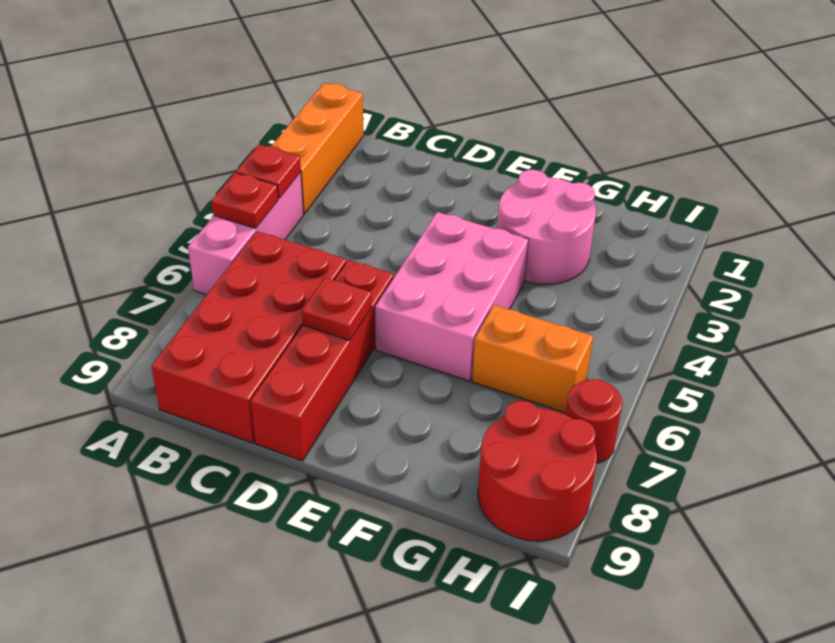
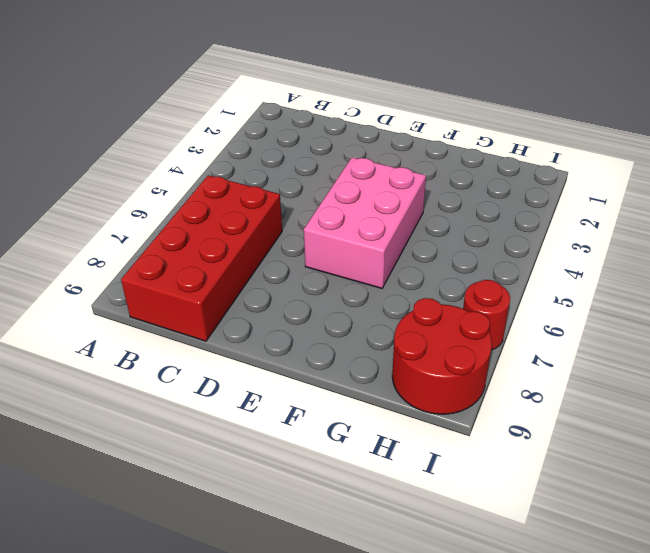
none -> orange brick A1:A3 level 1
none -> pink brick A4:A6 level 1
none -> red brick D6:D9 level 1

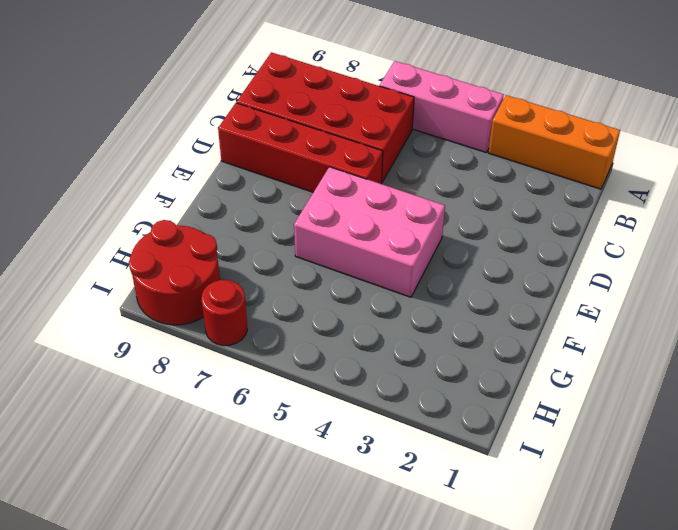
none -> pink round brick F2:G3 level 1
none -> orange brick G6:H6 level 1
none -> red plate A4 level 2

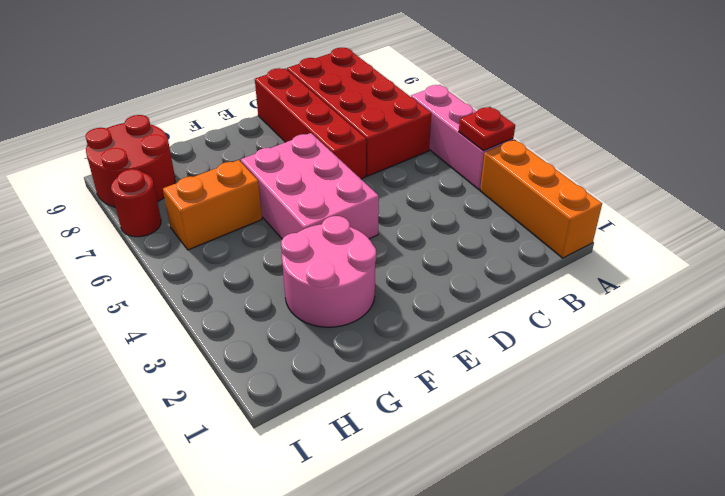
none -> red plate A5 level 2
none -> red plate D7 level 2

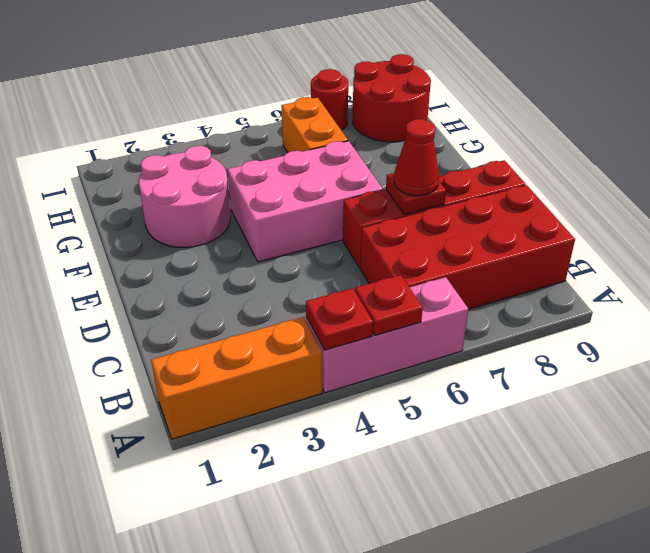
red cone D7 level 3 -> none

